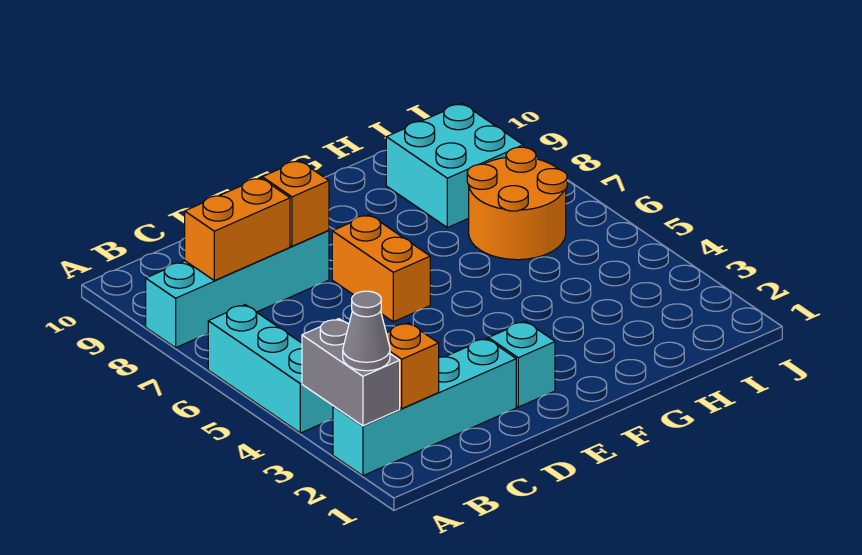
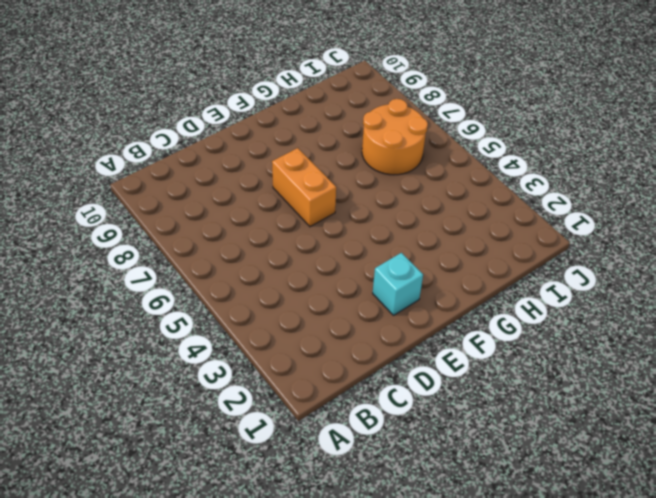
none -> cyan brick A2:D2 level 1
none -> cyan brick A4:A6 level 1
none -> cyan brick A8:D8 level 1

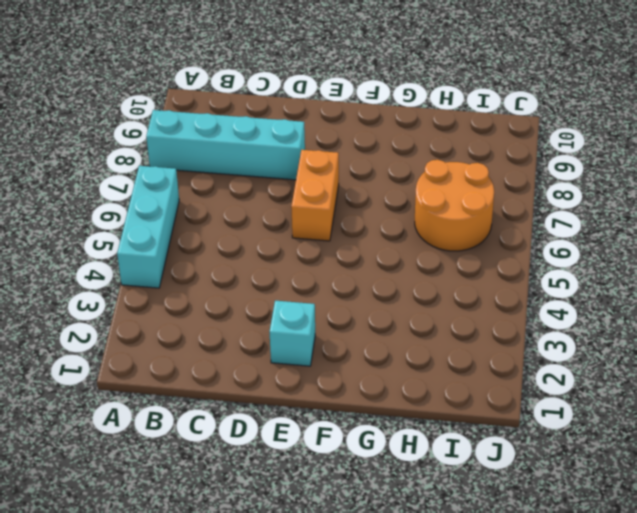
none -> cyan brick A2:D2 level 1
none -> cyan brick H8:I9 level 1
none -> grey brick A2:A3 level 2

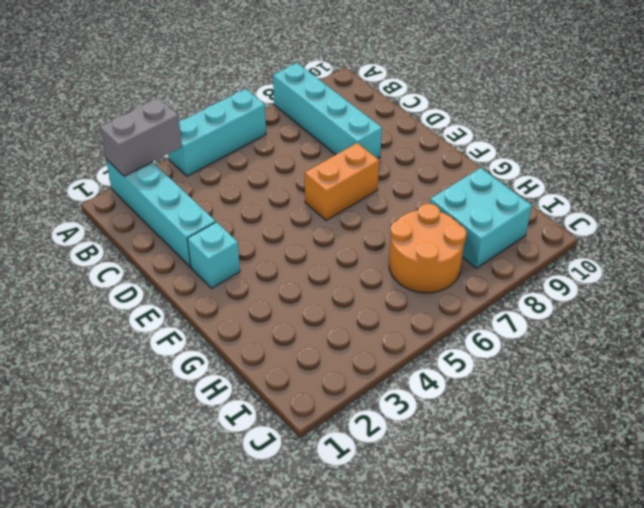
none -> orange brick B2 level 2
none -> orange brick B8:C8 level 2
none -> orange brick D8 level 2

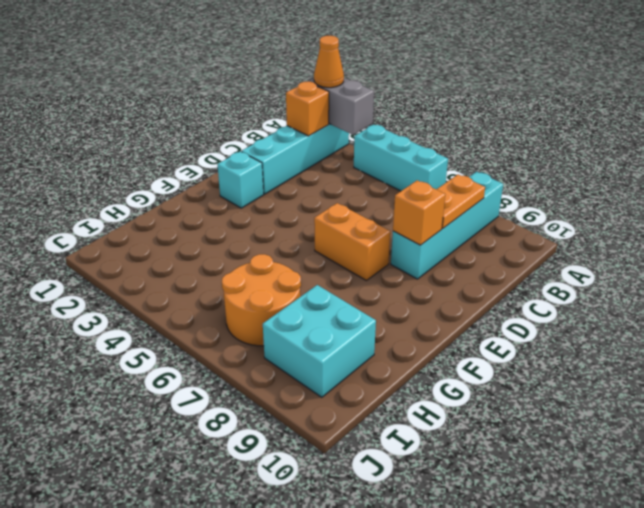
orange cone A2 level 3 -> grey cone A2 level 3
orange plate B8:C8 level 2 -> orange brick B8:C8 level 2

